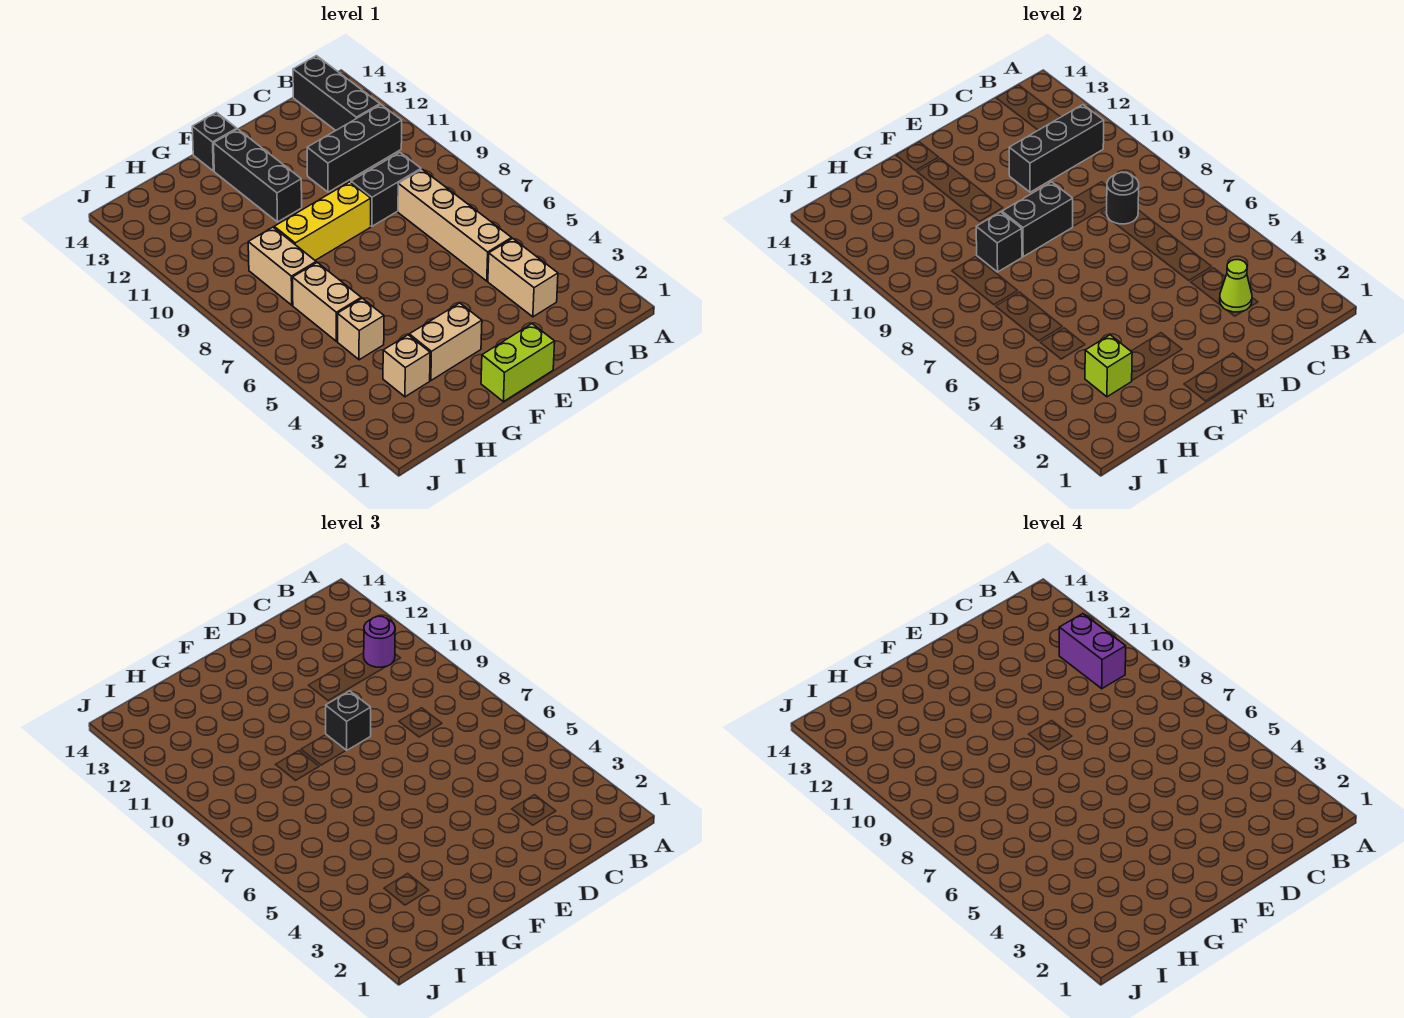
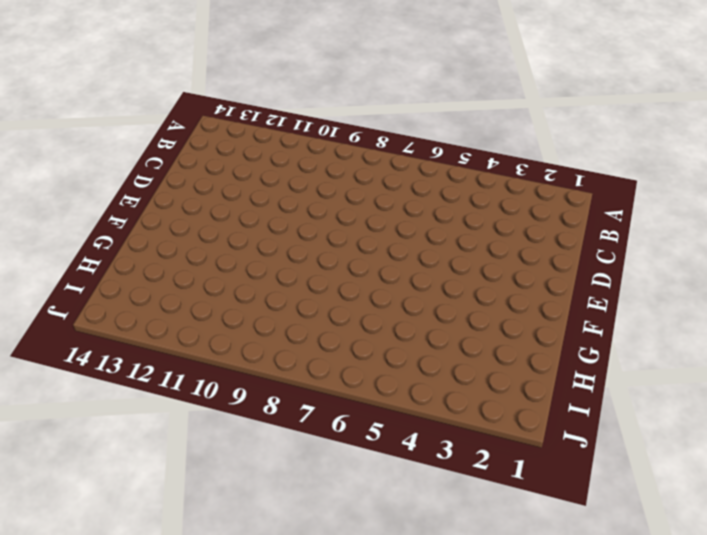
none -> black brick B11:D11 level 1
none -> black brick B12:B14 level 1
none -> tan brick C3:C4 level 1

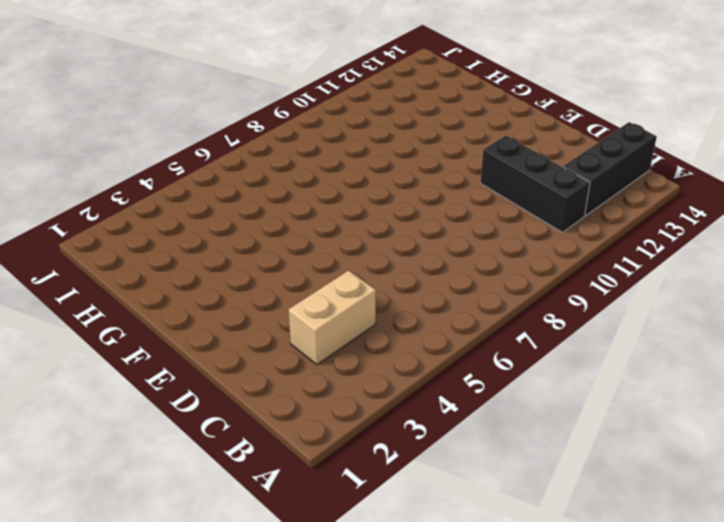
none -> tan brick C5:C8 level 1
none -> black brick C9:D9 level 1
none -> lime brick E1:F1 level 1

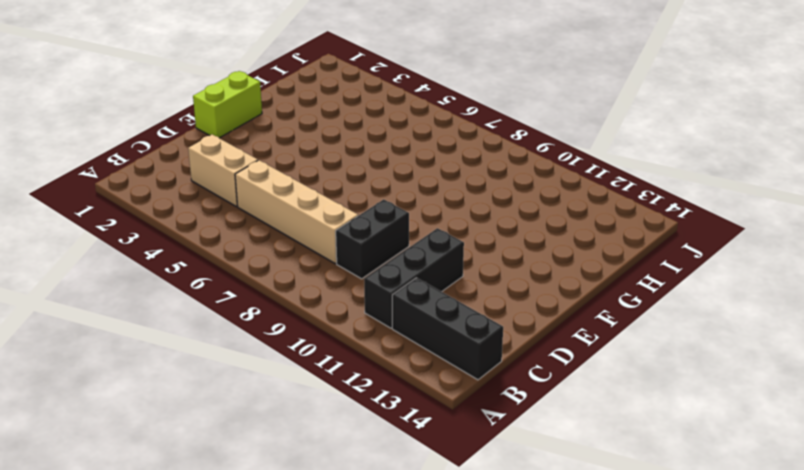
none -> yellow brick E9:G9 level 1
none -> tan brick F3:G3 level 1
none -> black brick F11:F13 level 1

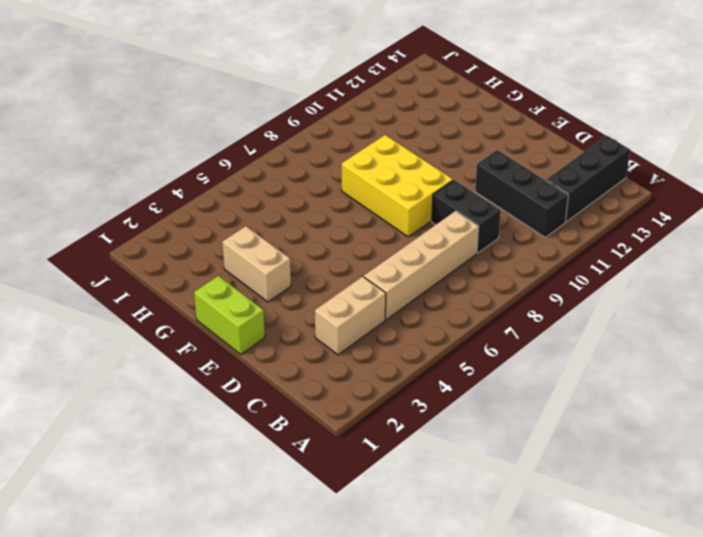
yellow brick E8:G9 level 1 -> yellow brick E9:G9 level 1
none -> black brick F11:F13 level 1
none -> black brick F14 level 1
none -> tan brick H3 level 1

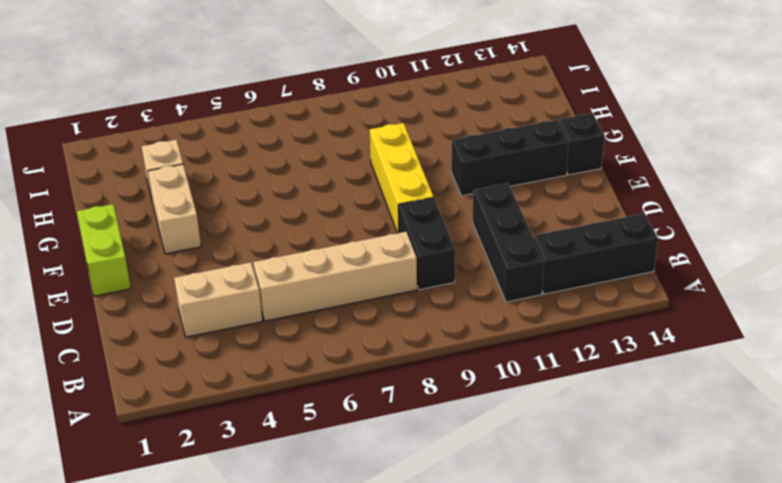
none -> tan brick H5 level 1
none -> tan brick H6:H7 level 1
none -> tan brick H8:H9 level 1

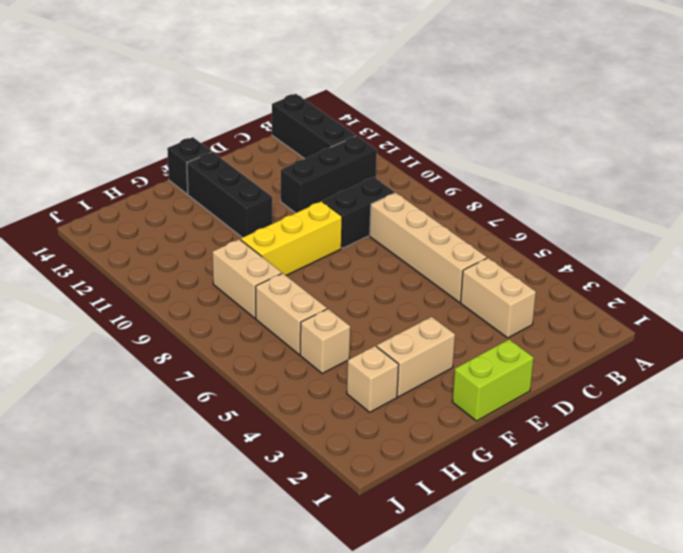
none -> black brick B11:D11 level 2
none -> lime cone C3 level 2
none -> black round brick C8 level 2

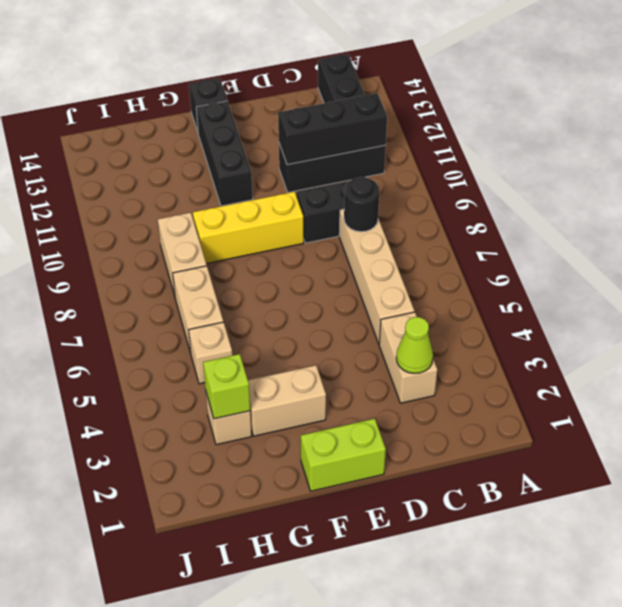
none -> black brick E9:F9 level 2
none -> black brick G9 level 2
none -> purple round brick B11 level 3

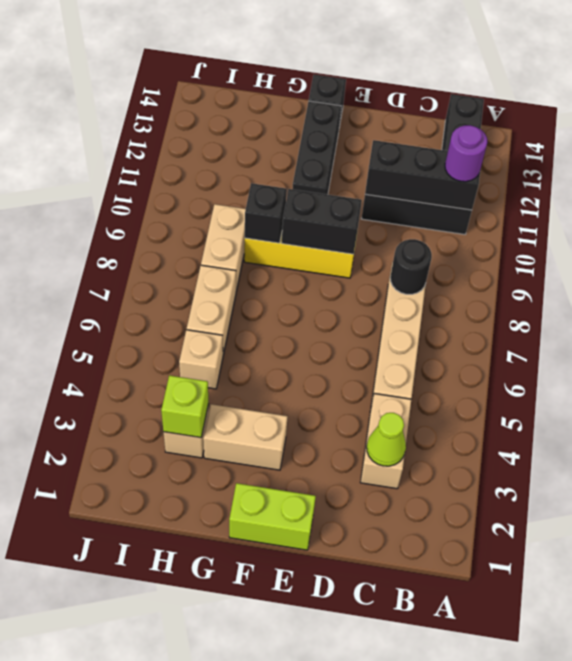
none -> black brick C9:D9 level 1
none -> black brick E9 level 3
none -> purple brick B10:B11 level 4

